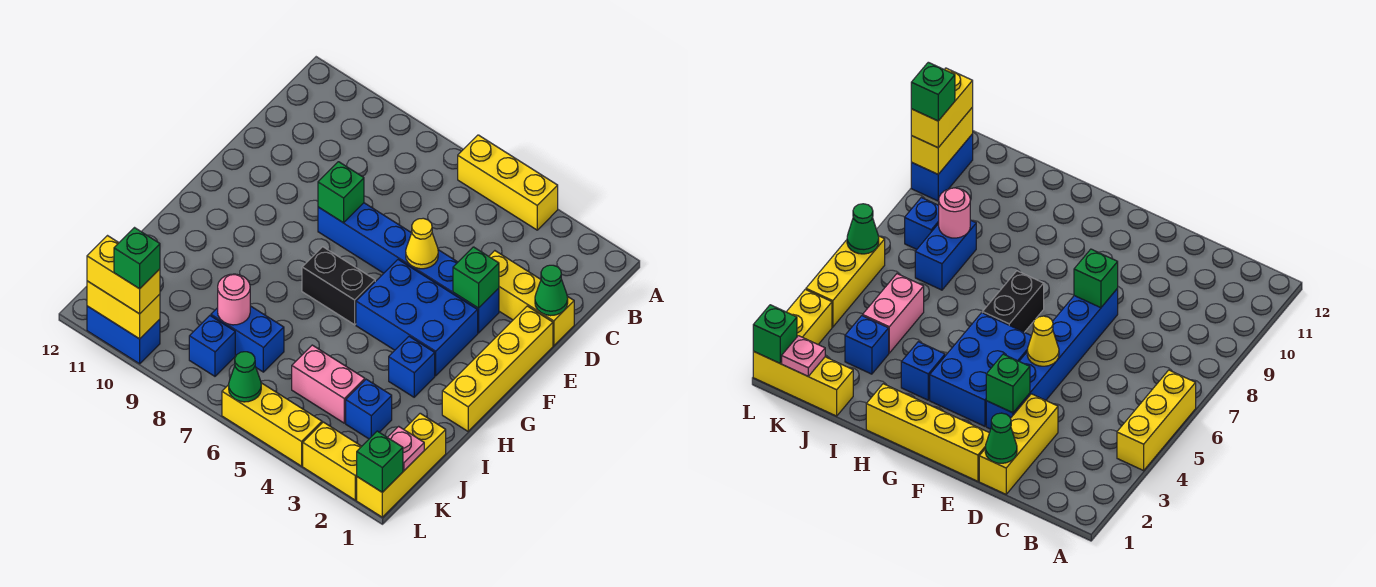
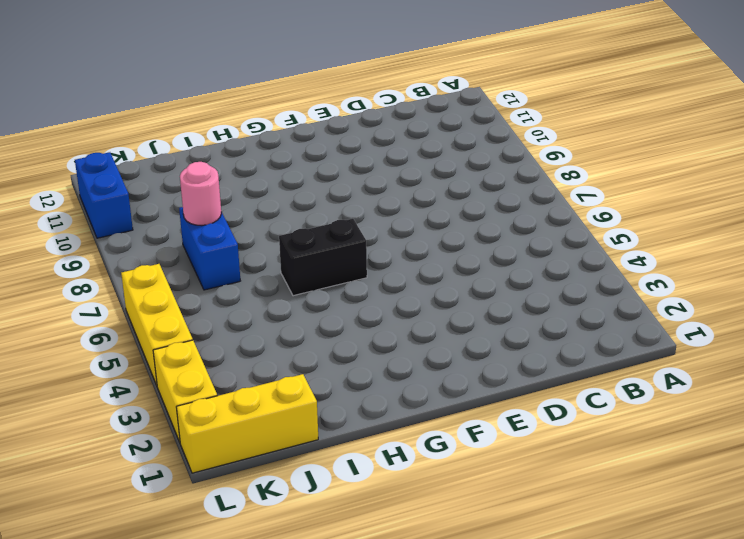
black brick G6:H6 level 1 -> black brick G6:G7 level 1
none -> yellow brick A4:A6 level 1
none -> yellow brick D1:D3 level 1
none -> yellow brick E1:H1 level 1

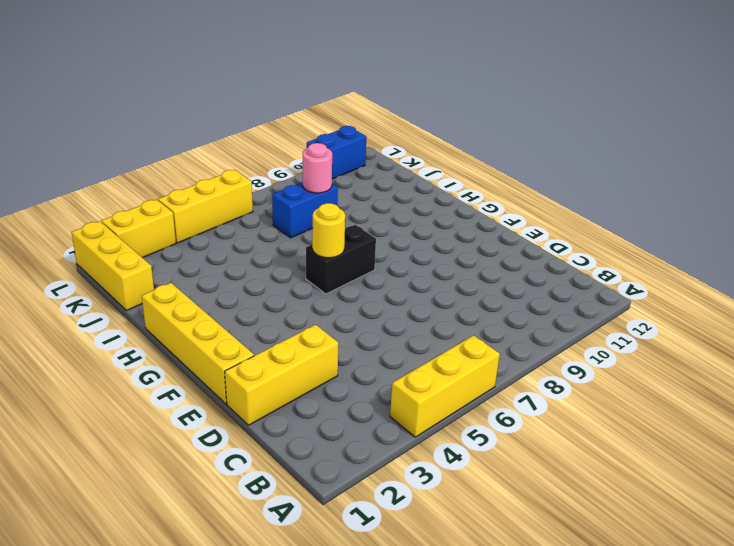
yellow round brick G6 level 2 -> none
none -> blue brick E3:E8 level 1
none -> blue brick F3:G5 level 1
none -> blue brick H3 level 1

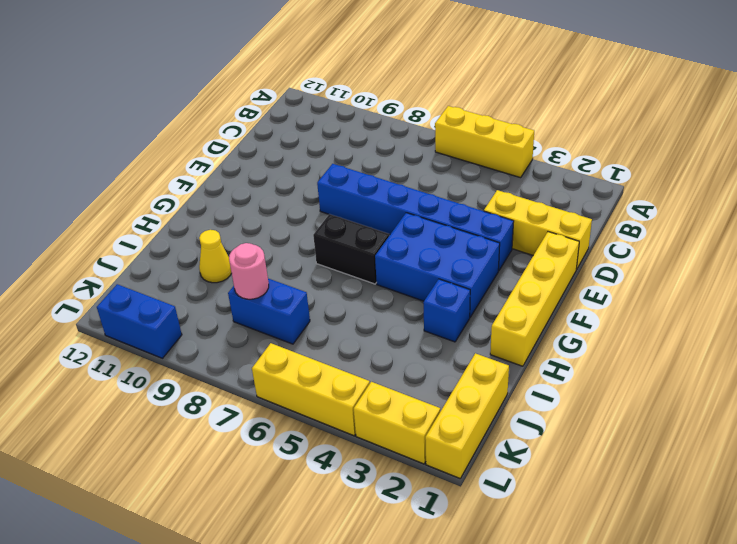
yellow cone I10 level 1 -> yellow cone E5 level 2
none -> blue brick J3 level 1
none -> pink brick J4:J5 level 1
none -> blue brick K8 level 1

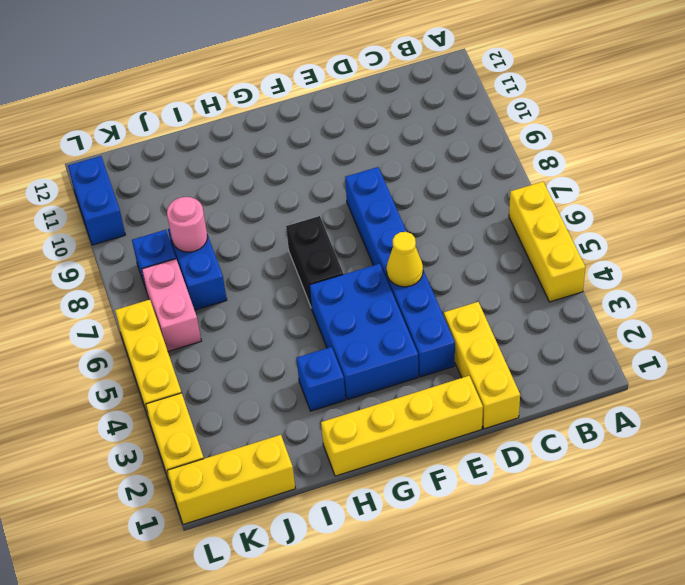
pink brick K6:K7 level 1 -> pink brick J4:J5 level 1
none -> blue brick J3 level 1
none -> green cone D1 level 2
none -> green brick E3 level 2

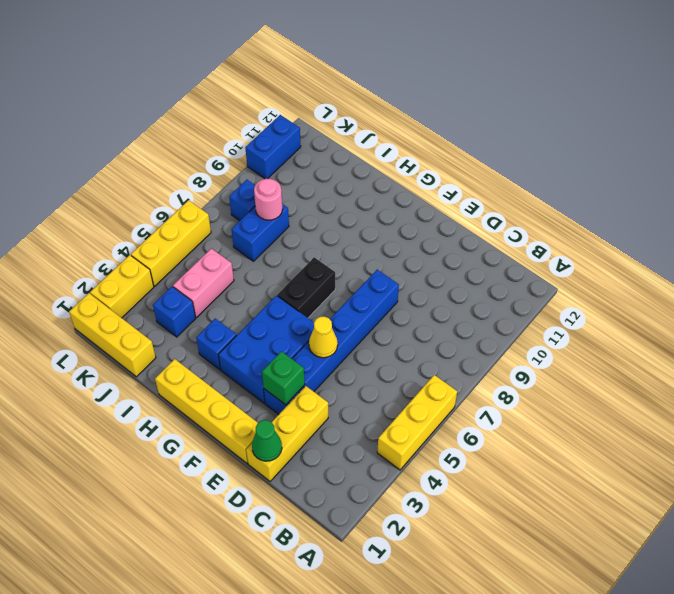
none -> green brick E8 level 2
none -> pink plate K1 level 2
none -> green brick L1 level 2

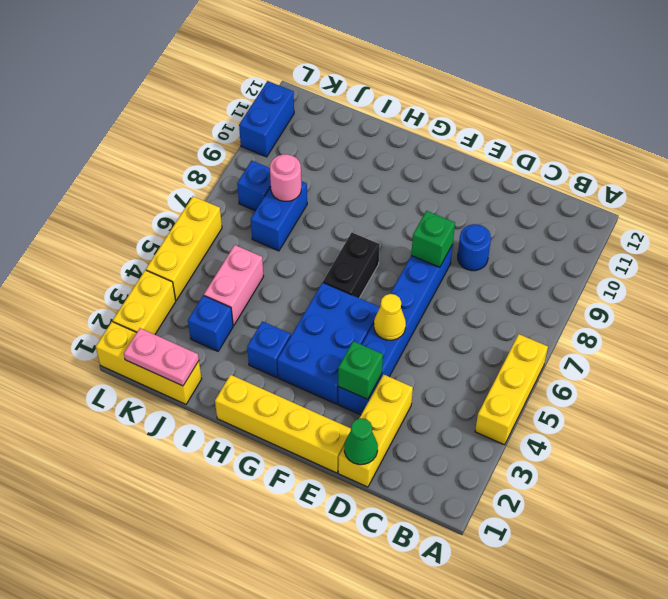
blue round brick D9 level 1 -> none
pink plate J1:K1 level 2 -> pink plate K1 level 2
none -> green brick L1 level 2
none -> green cone L6 level 2
none -> yellow brick L10:L11 level 2

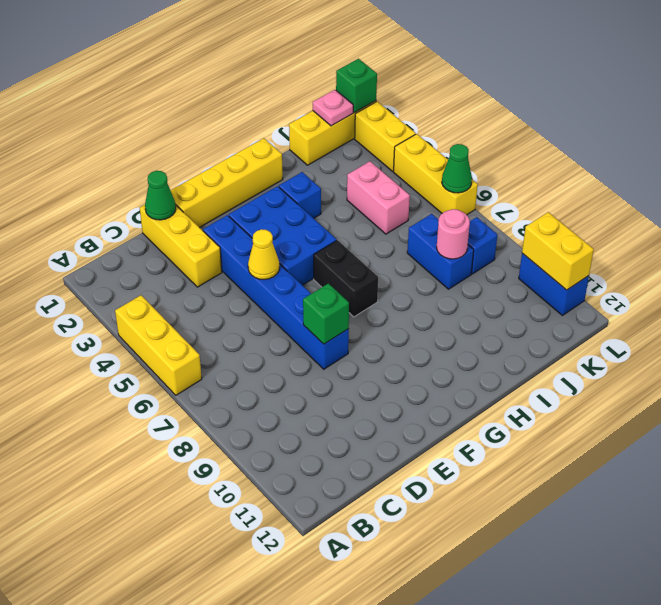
none -> blue brick J3 level 1
none -> green brick E3 level 2
none -> yellow brick L10:L11 level 3

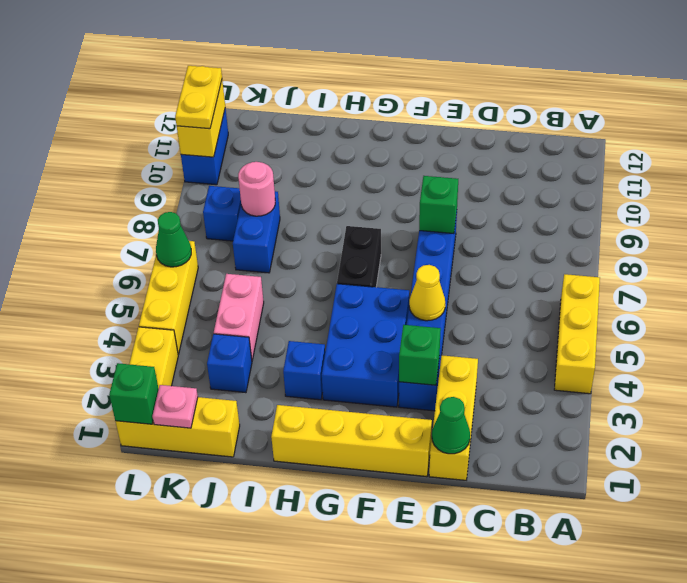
yellow plate L10:L11 level 3 -> yellow brick L10:L11 level 3
none -> green brick L10 level 4

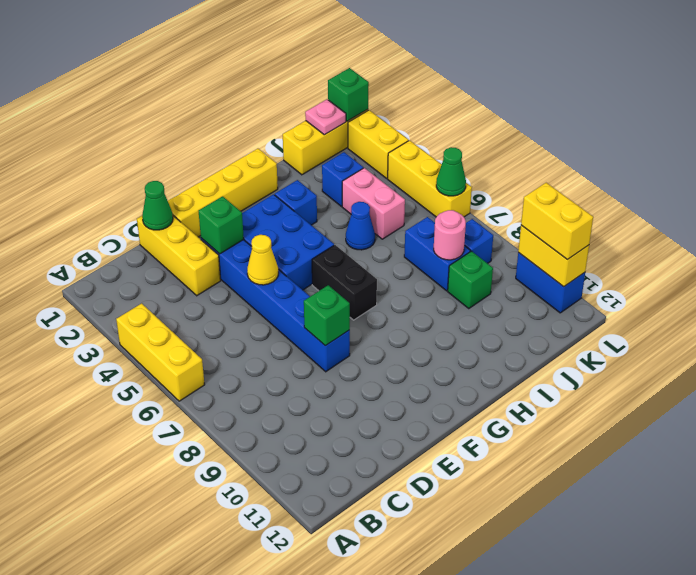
blue cone I5 level 1 -> none
green brick J9 level 1 -> green brick L10 level 4

